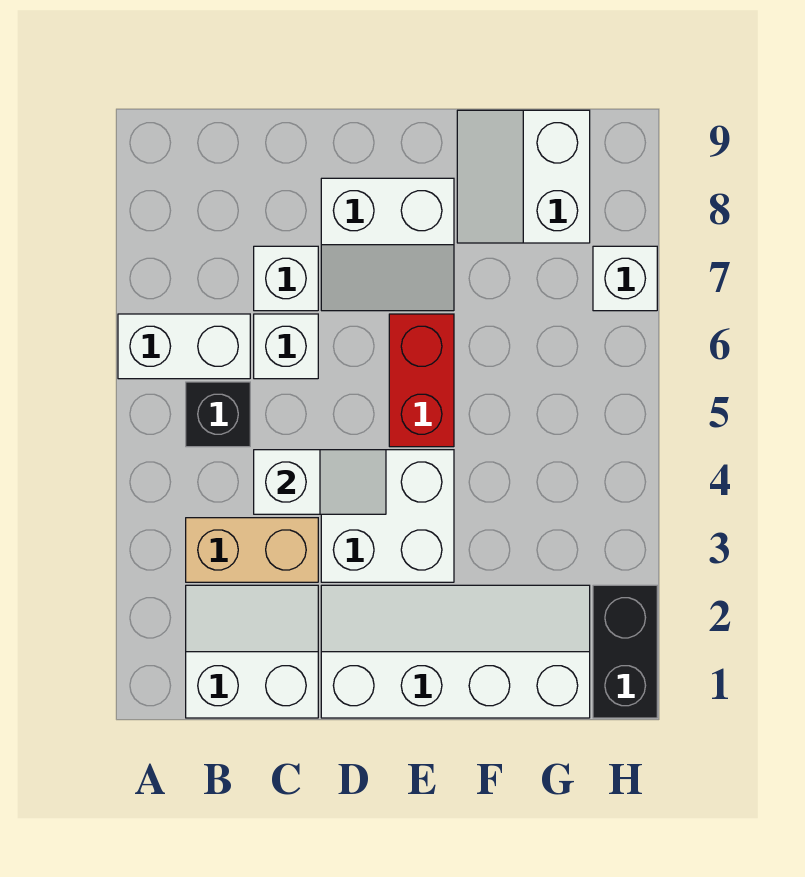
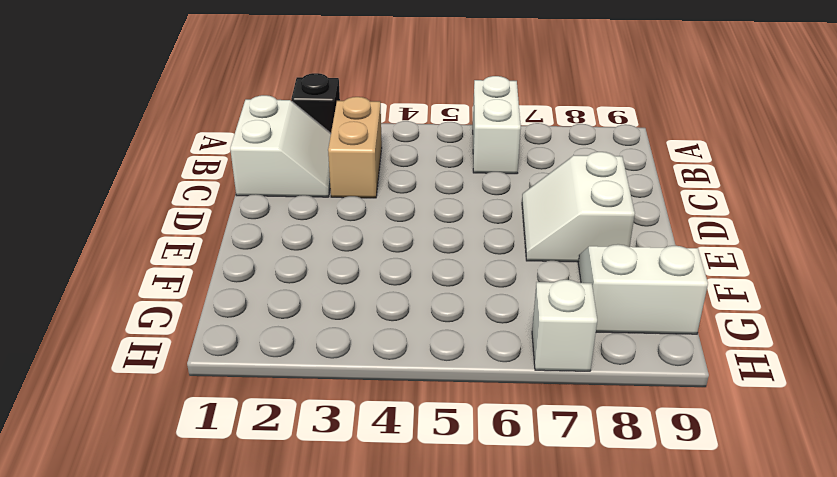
black brick A2 level 1 -> black brick B5 level 1
none -> white brick C6 level 1
none -> white brick C7 level 1
none -> white slope D1:G2 level 1 top 1

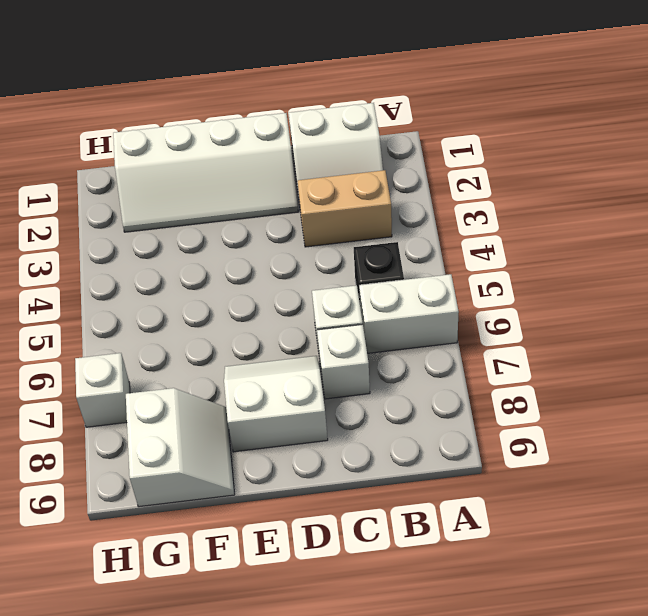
none -> white brick D3:E4 level 1
none -> red brick E5:E6 level 1
none -> black brick H1:H2 level 1

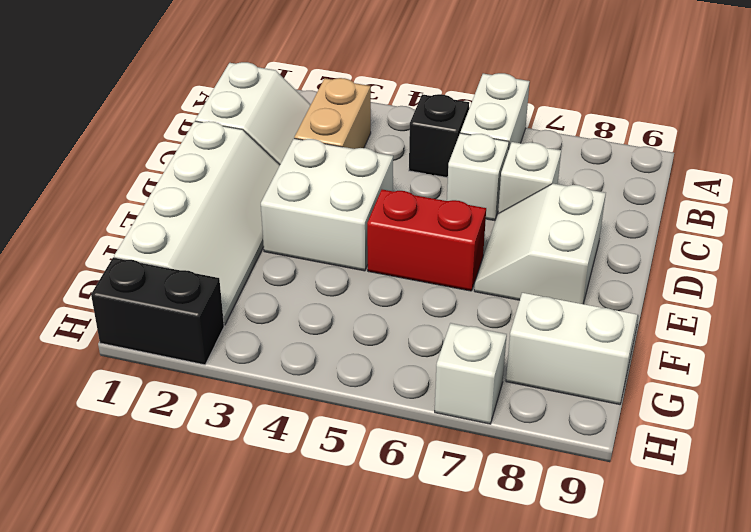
none -> white slope C4:D4 level 2 top C

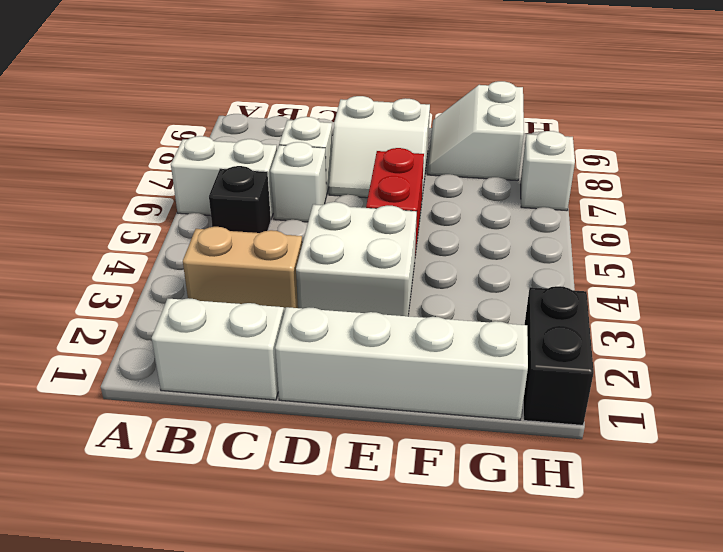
none -> white slope C4:D4 level 2 top C

